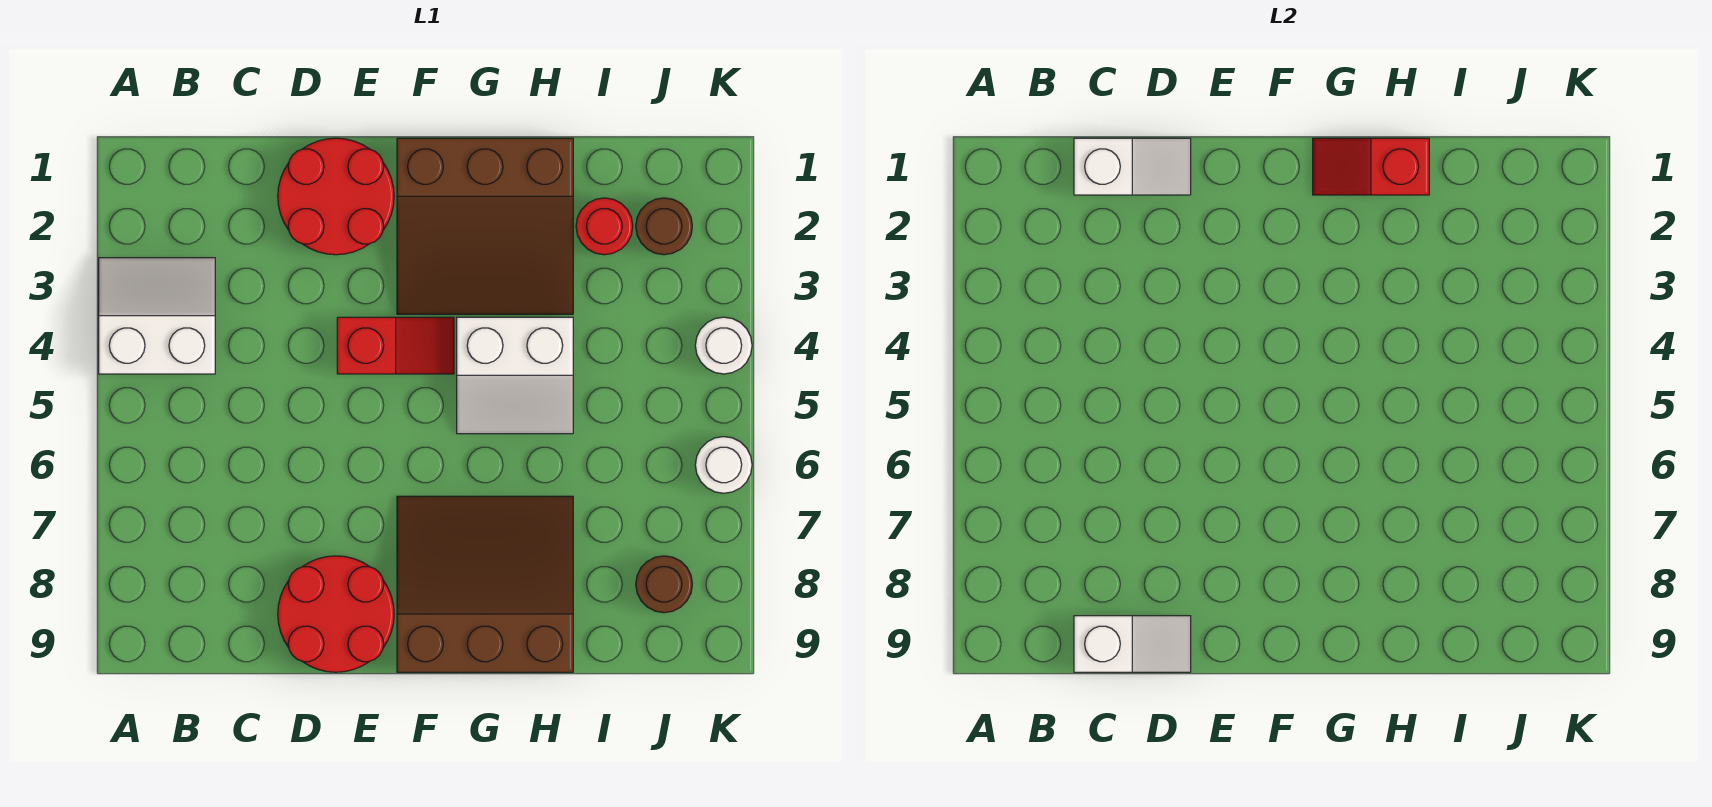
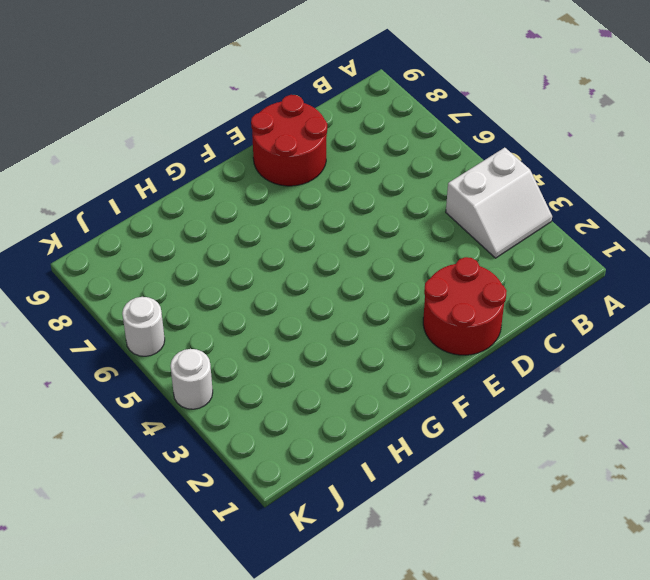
none -> red slope E4:F4 level 1 top E
none -> brown slope F1:H3 level 1 top 1
none -> brown slope F7:H9 level 1 top 9

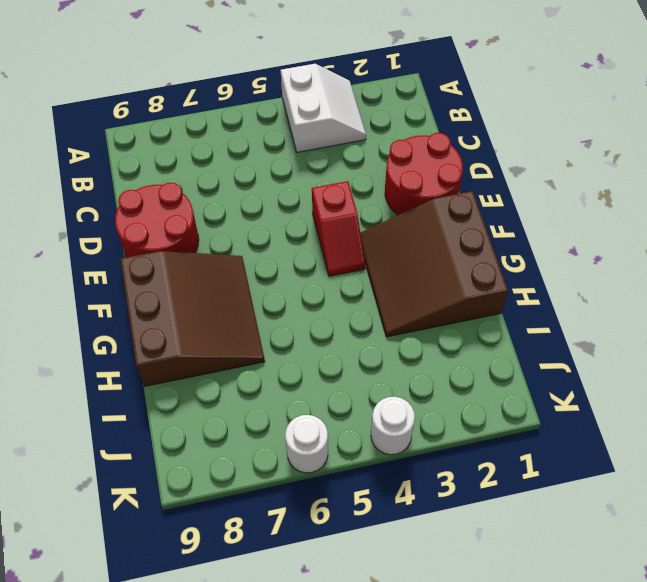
none -> white slope G4:H5 level 1 top 4
none -> red round brick I2 level 1
none -> brown round brick J2 level 1

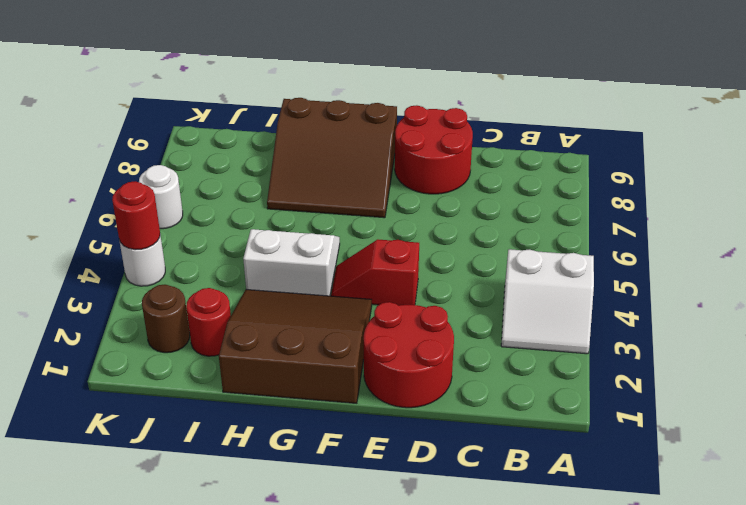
red round brick K4 level 2 -> none
none -> brown round brick J8 level 1
none -> white slope C1:D1 level 2 top C
none -> white slope C9:D9 level 2 top C

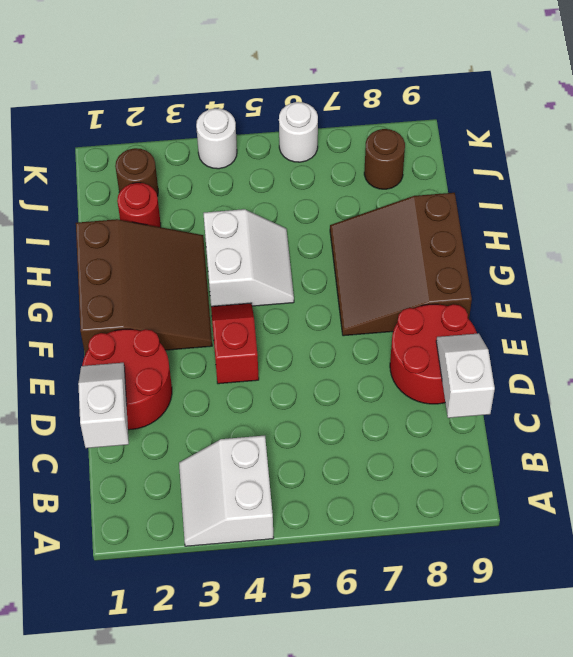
none -> red slope G1:H1 level 2 top H

